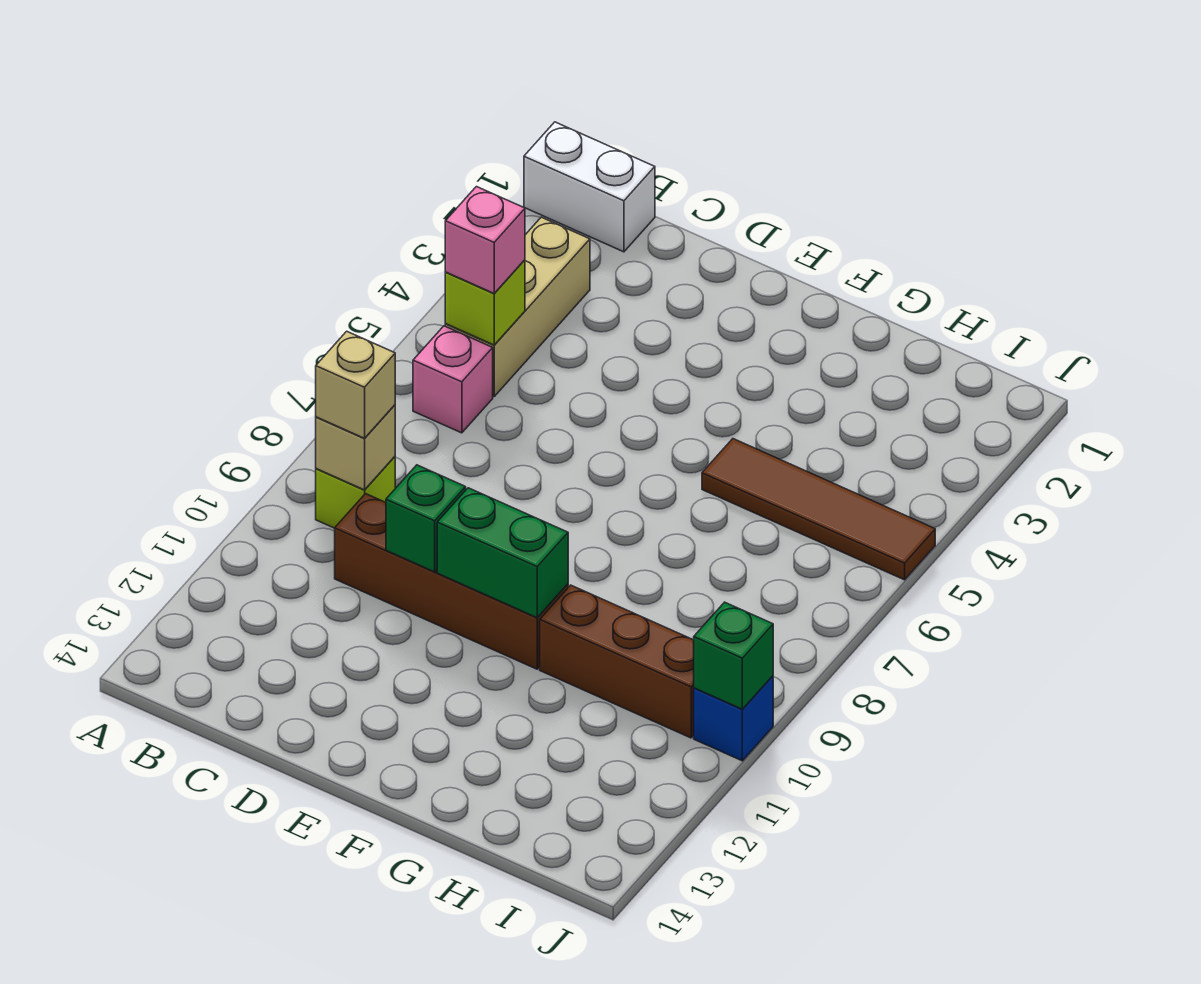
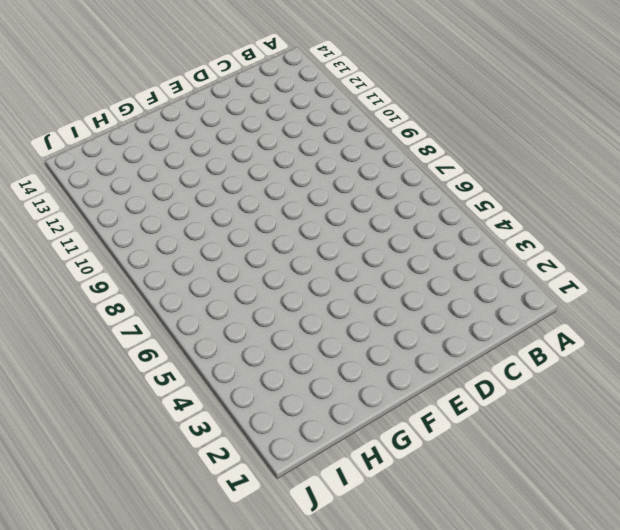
none -> white brick A1:B1 level 1
none -> tan brick B3:B5 level 1
none -> pink brick B6 level 1

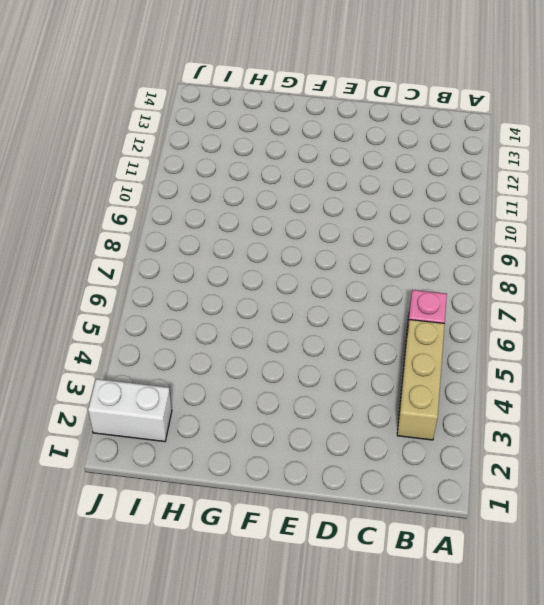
white brick I2:J2 level 1 -> white brick A1:B1 level 1
none -> lime brick B9 level 1
none -> brown brick C10:F10 level 1
none -> brown tile G5:J5 level 1

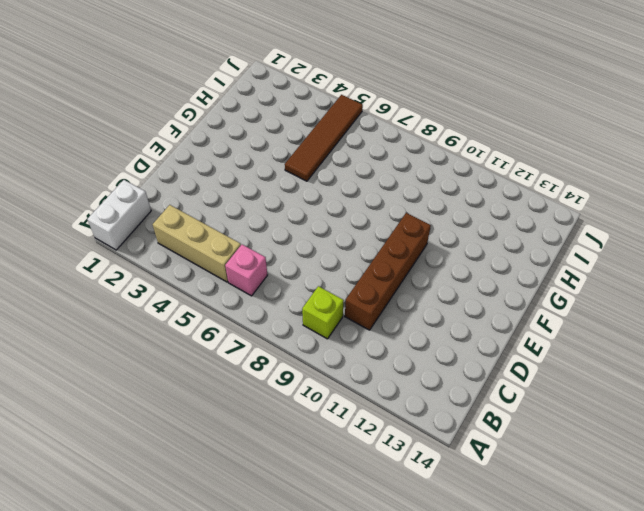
none -> brown brick G10:I10 level 1
none -> blue brick J10 level 1
none -> lime brick B5 level 2

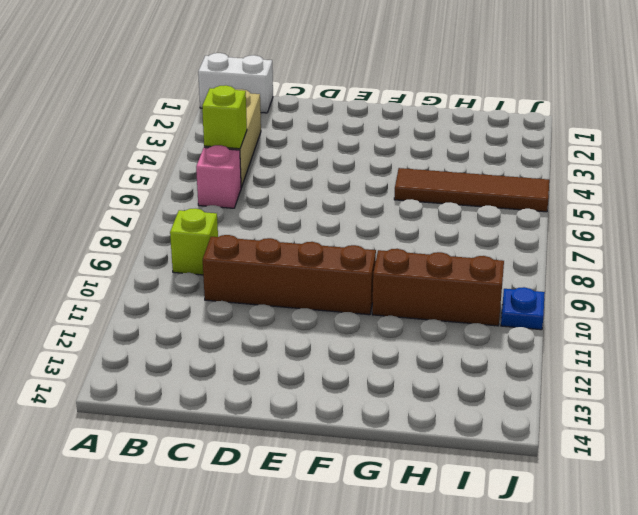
blue plate J10 level 1 -> blue brick J10 level 1
none -> tan brick B9 level 2
none -> green brick D10 level 2
none -> green brick E10:F10 level 2

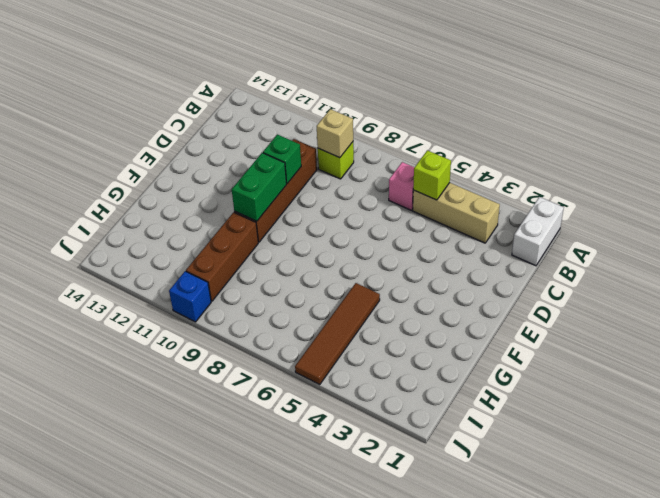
none -> green brick J10 level 2
none -> pink brick B5 level 3
none -> tan brick B9 level 3

